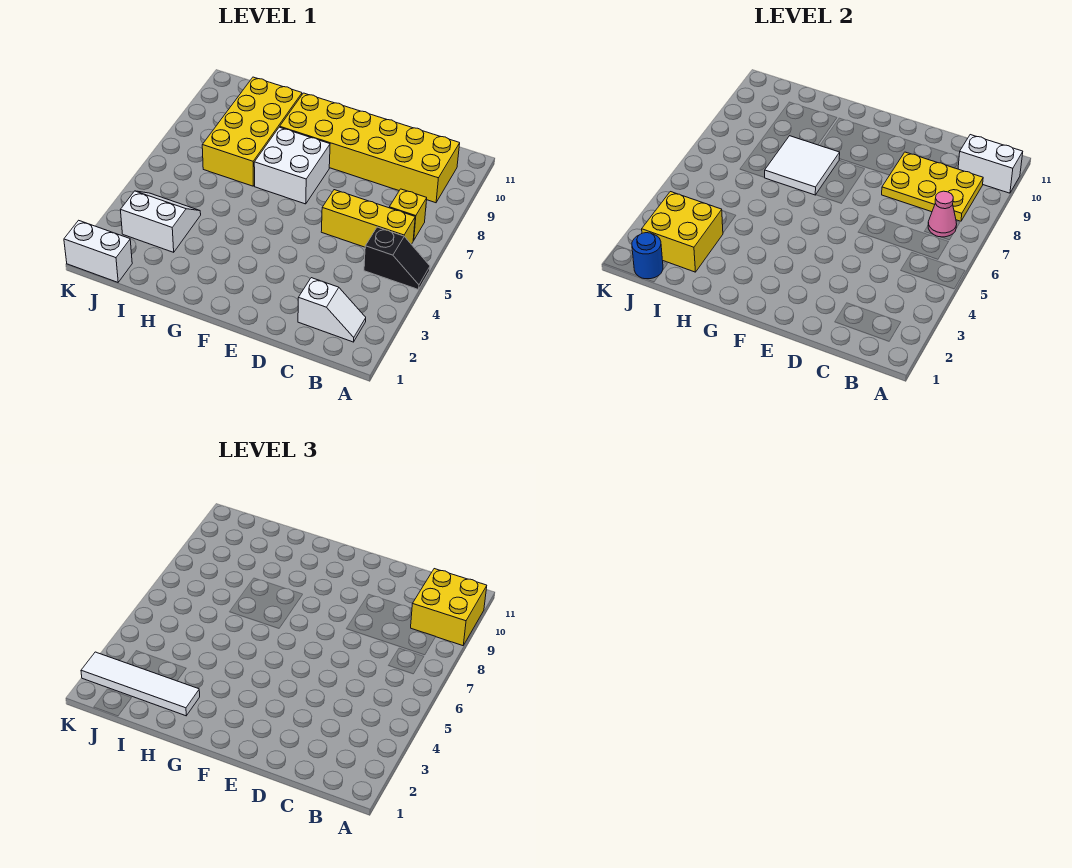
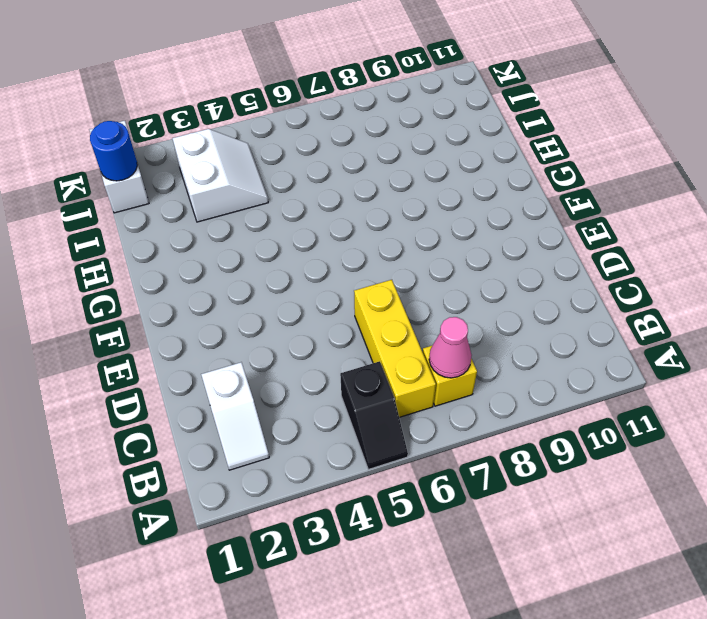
none -> yellow brick B9:G10 level 1
none -> white brick F7:G8 level 1
none -> yellow brick H7:I10 level 1

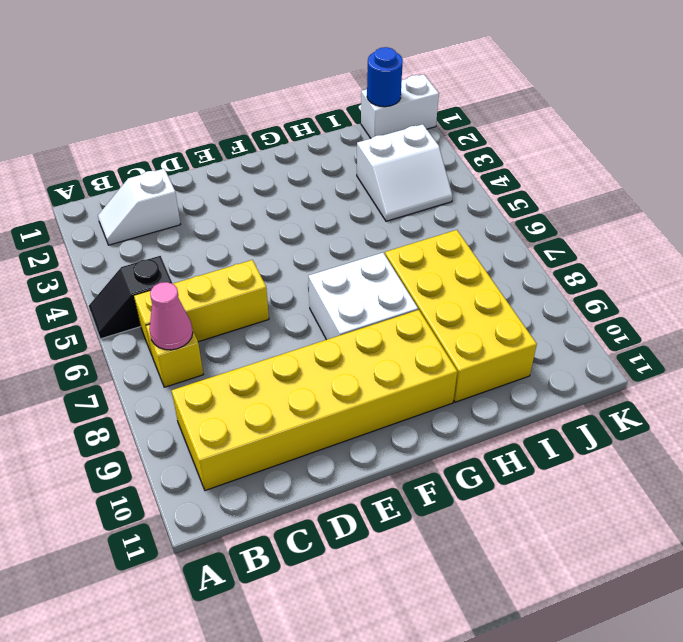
none -> white brick A10:B10 level 2
none -> yellow plate B8:D9 level 2
none -> white tile G7:H8 level 2

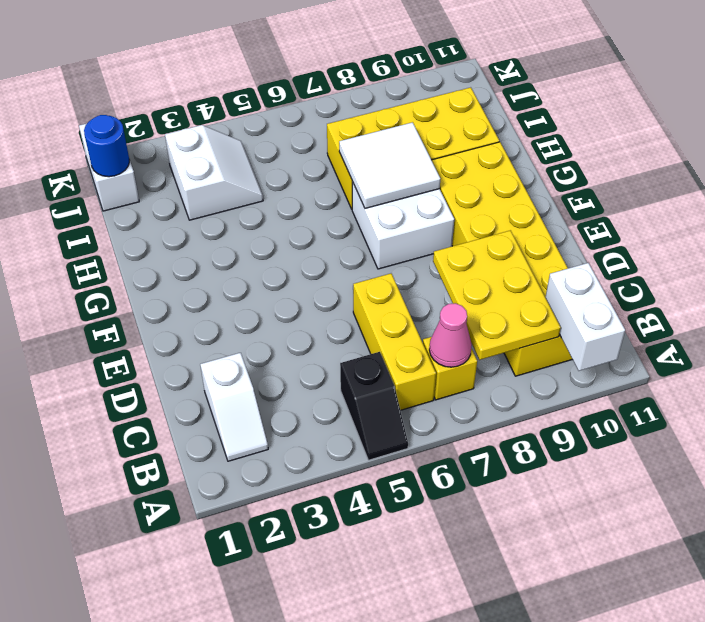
none -> yellow brick I2:J3 level 2
none -> yellow brick A9:B10 level 3
none -> white tile H2:K2 level 3

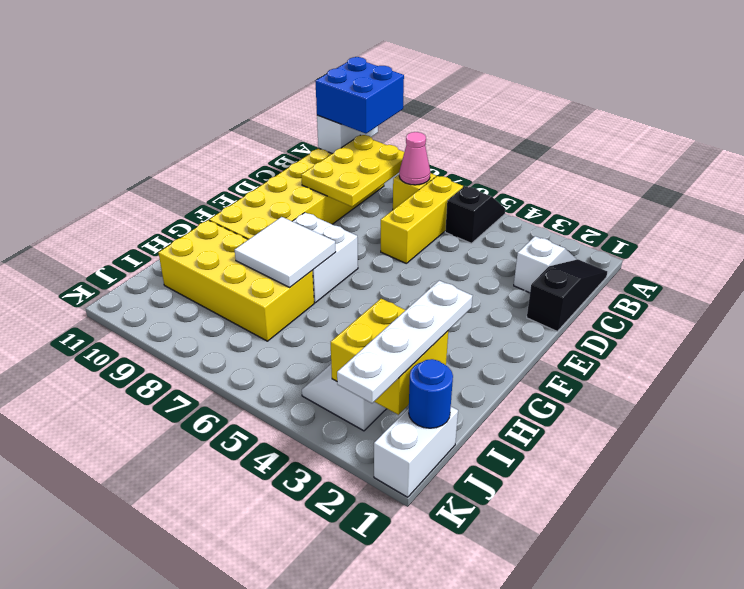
blue brick A9:B10 level 3 -> yellow brick A9:B10 level 3
black slope B1:D1 level 1 top D -> none
white plate H2:K2 level 3 -> white tile H2:K2 level 3

